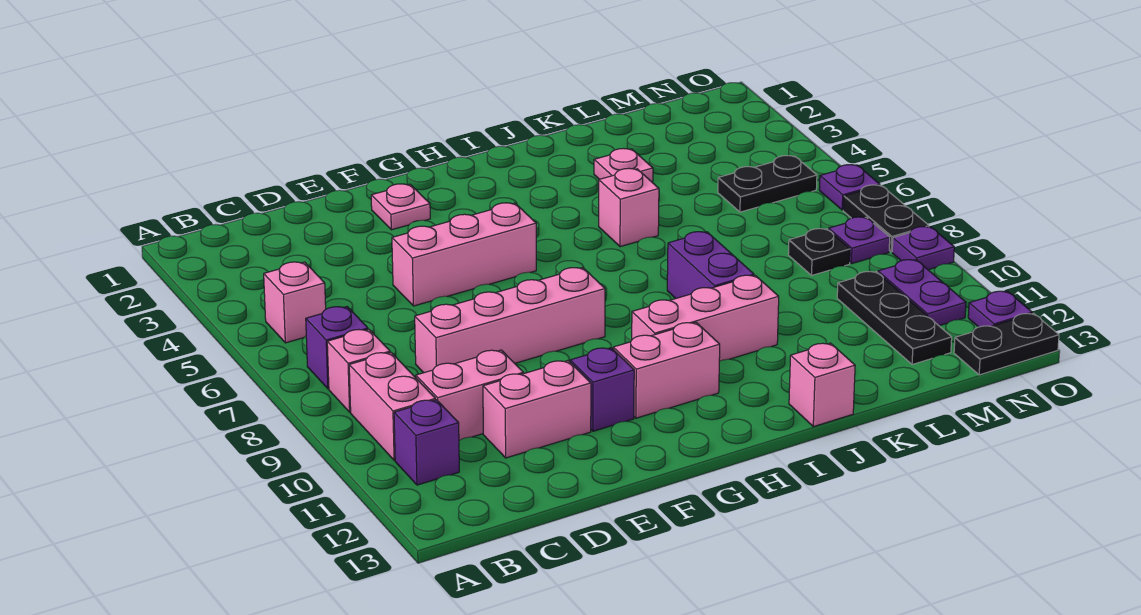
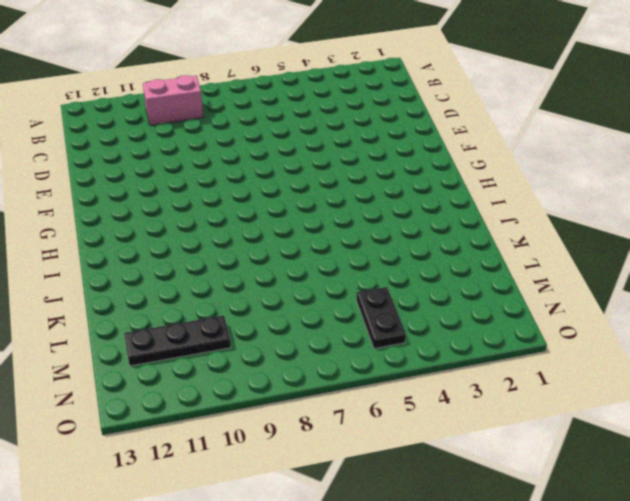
none -> pink brick B5 level 1
none -> purple brick B7 level 1
none -> pink brick B8 level 1

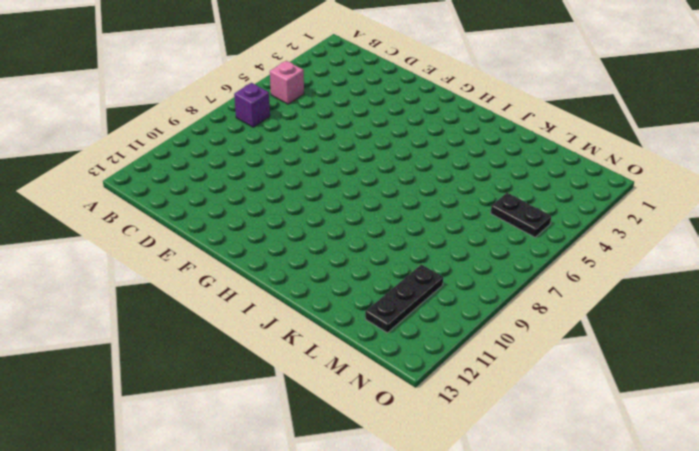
none -> pink brick B8 level 1
none -> pink brick B9:B10 level 1
none -> purple brick B11 level 1

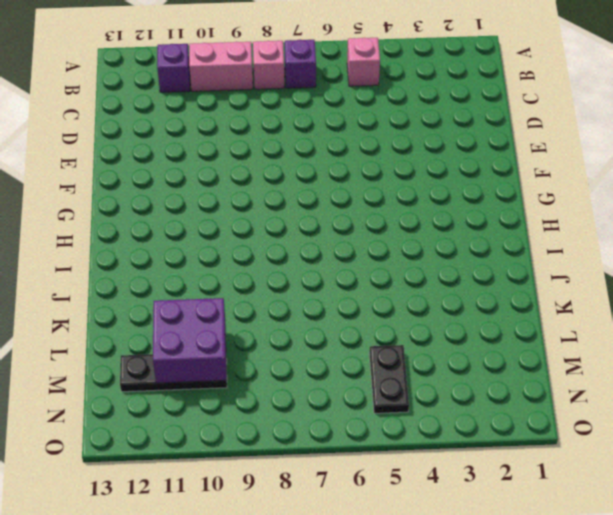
purple brick L10:M11 level 2 -> none
none -> pink brick C10:D10 level 1
none -> pink brick D8:G8 level 1
none -> pink brick D11:E11 level 1

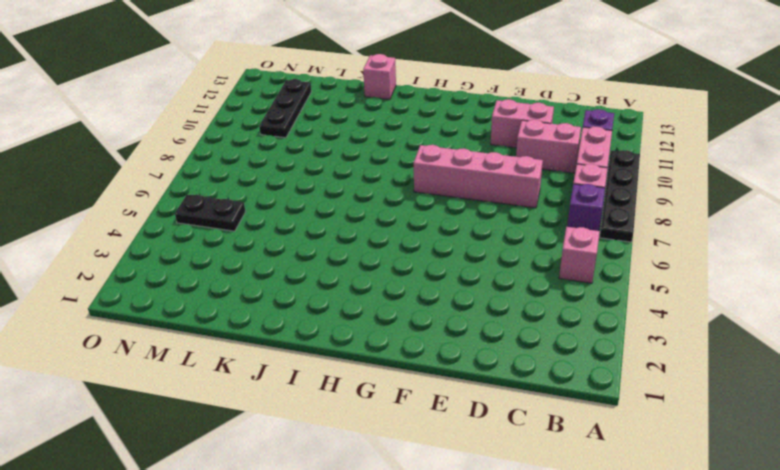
black plate A7:A10 level 1 -> none
none -> pink brick E5:G5 level 1
none -> pink plate F2 level 1
none -> purple brick F11 level 1

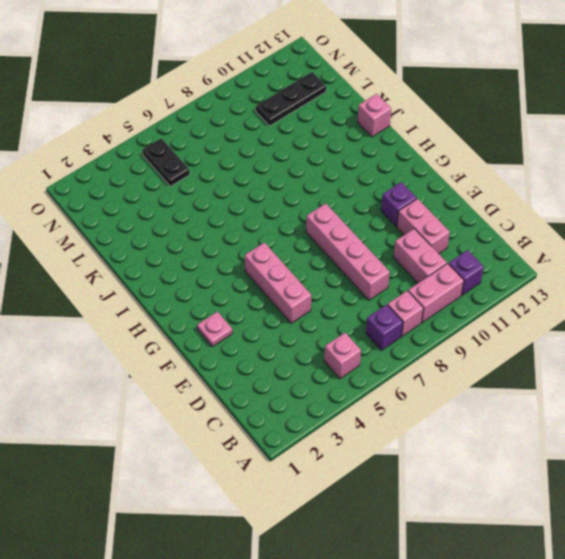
none -> pink brick G11:H11 level 1
none -> pink brick H10:J10 level 1
none -> pink brick J5 level 1

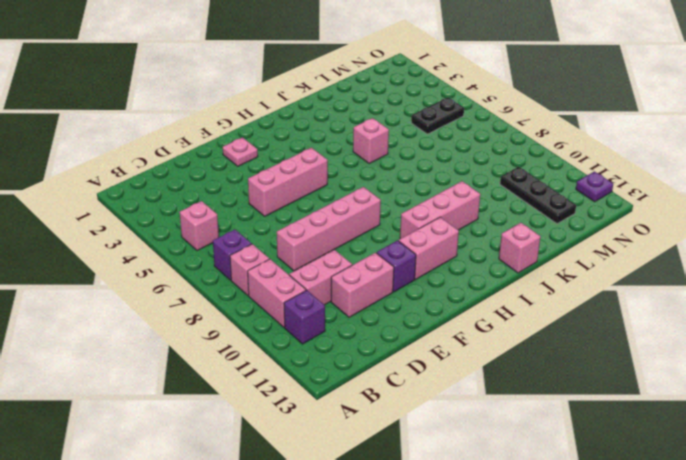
none -> purple brick J8:J9 level 1
none -> pink plate K3 level 1
none -> black plate M8 level 1

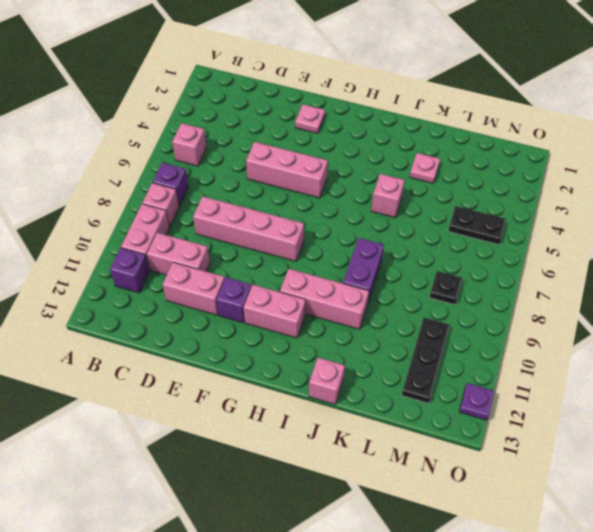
none -> purple plate N8 level 1
none -> purple plate N10:N11 level 1
none -> black plate N13:O13 level 1

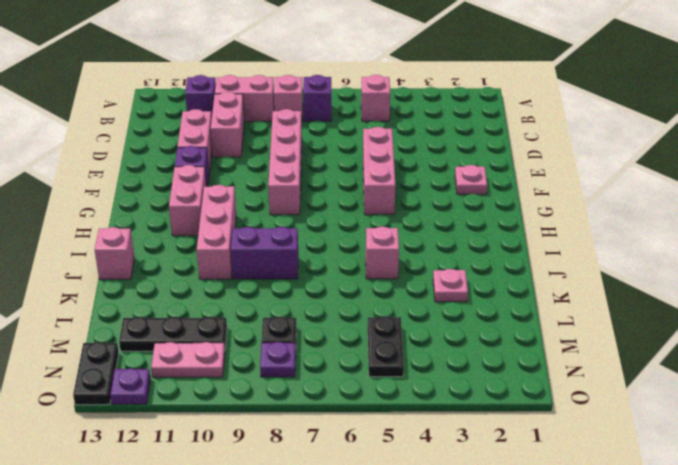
pink plate N10:N11 level 1 -> purple plate N10:N11 level 1
none -> purple plate O6 level 1
none -> black plate O7:O8 level 1
none -> purple plate O9 level 1

